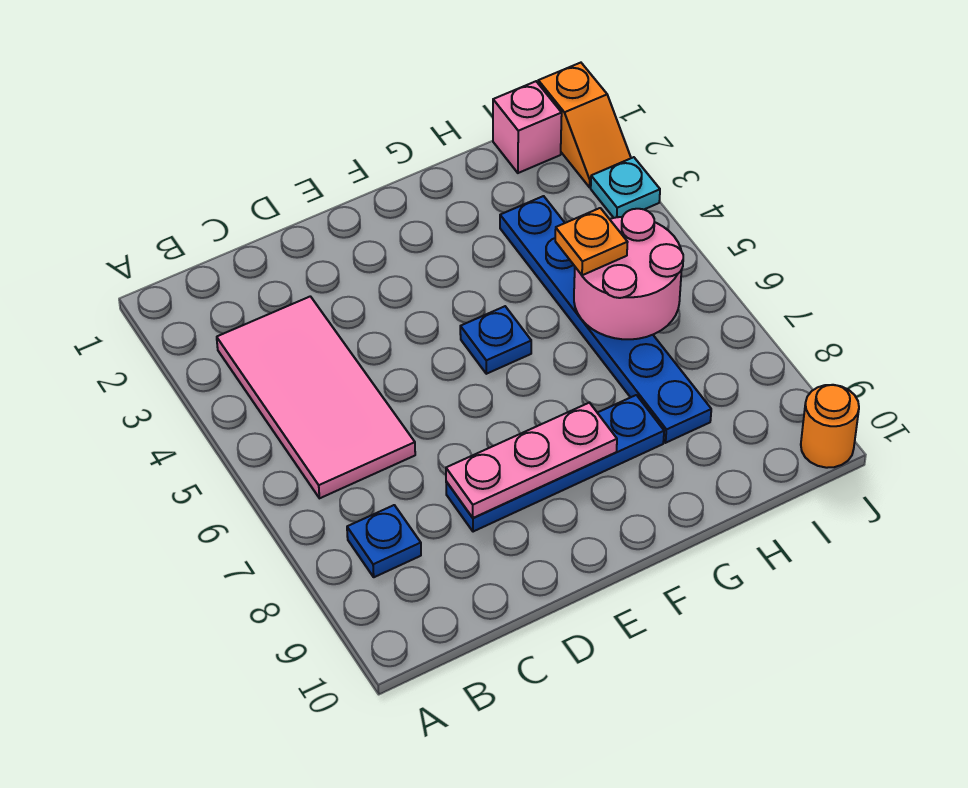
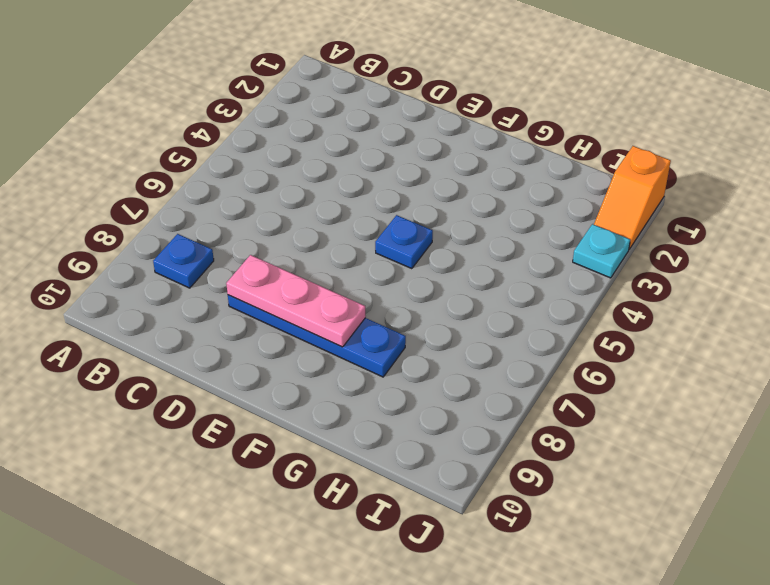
none -> pink tile B3:C6 level 1
none -> blue plate H3:H8 level 1
none -> pink brick I1 level 1

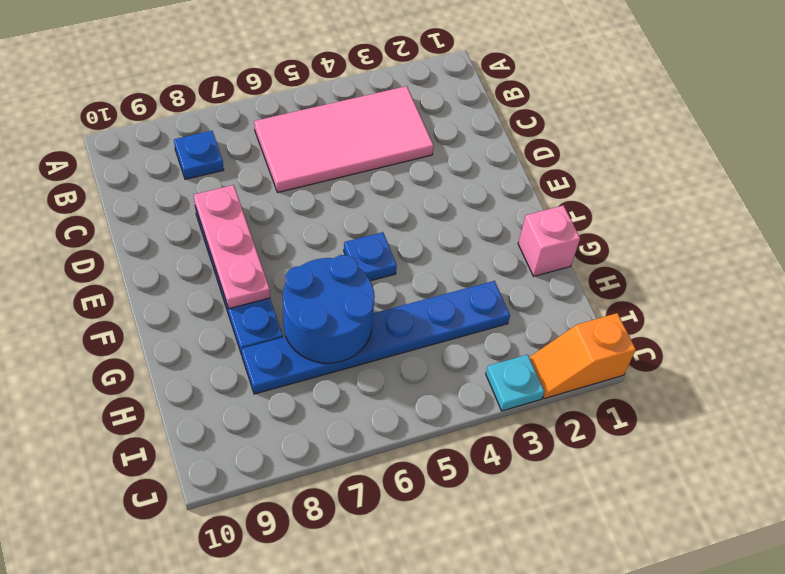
pink brick G1 level 1 -> pink brick I1 level 1
blue round brick G6:H7 level 2 -> pink round brick H5:I6 level 2
none -> orange round brick J10 level 1
none -> orange plate H5 level 3

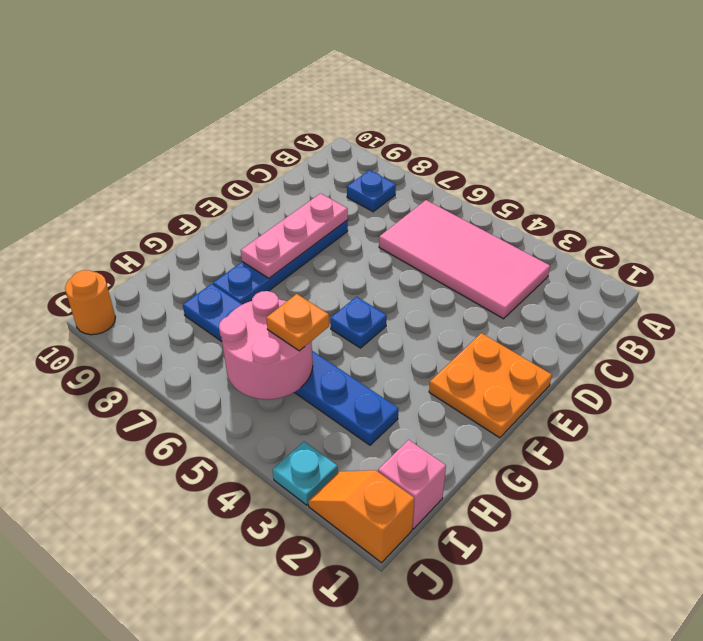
orange plate E1:F2 level 1 -> none

